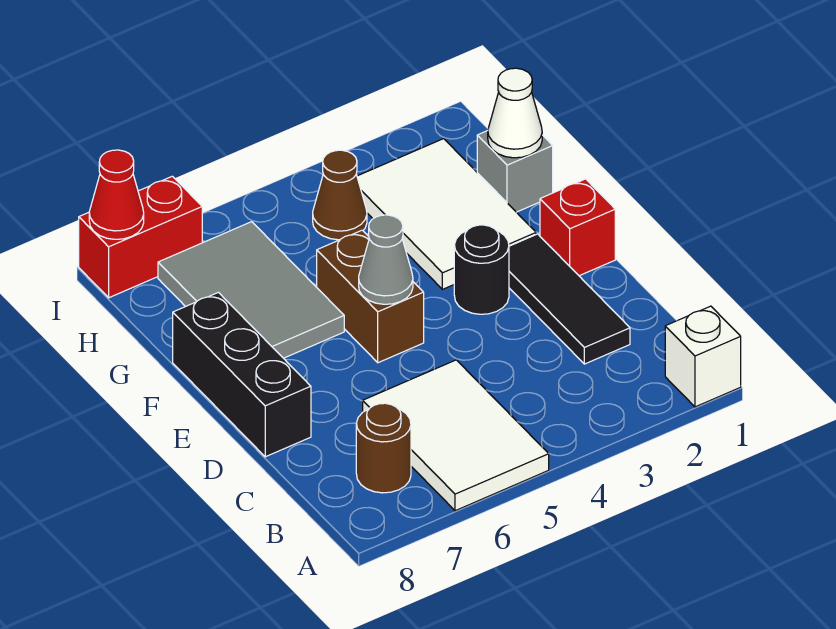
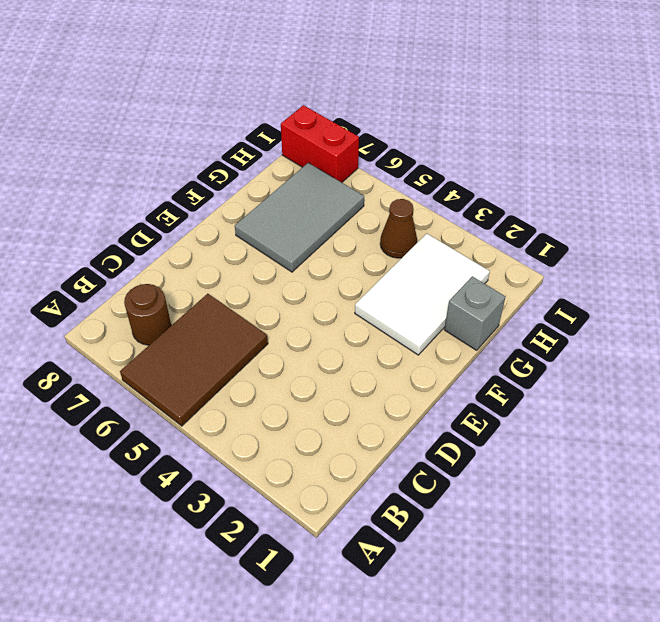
brown tile A5:C6 level 1 -> white tile A5:C6 level 1
none -> white brick A1 level 1
none -> black tile C2:E2 level 1
none -> black brick D8:F8 level 1

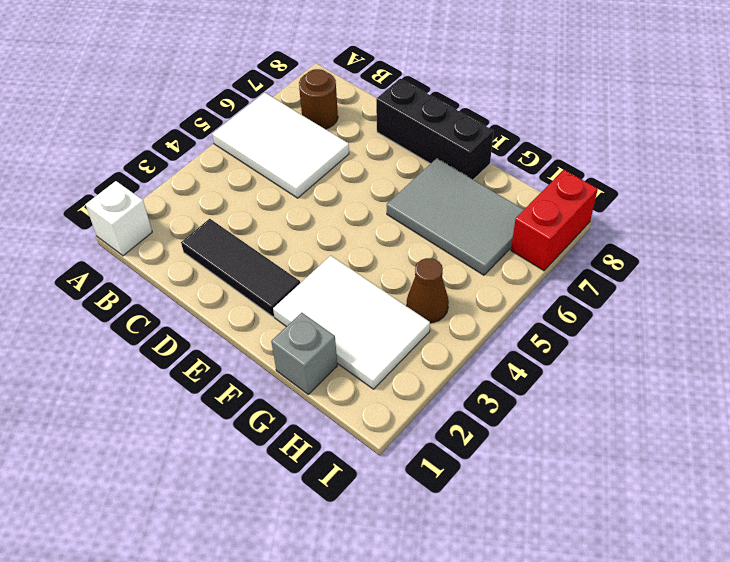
none -> red brick E1 level 1
none -> black round brick E3 level 1
none -> brown brick E5:F5 level 1

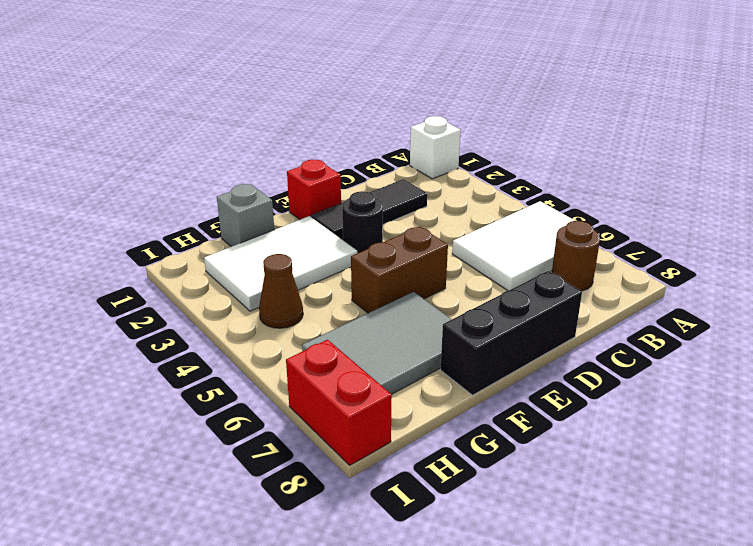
none -> grey cone E5 level 2
none -> white cone G1 level 2
none -> red cone I8 level 2

